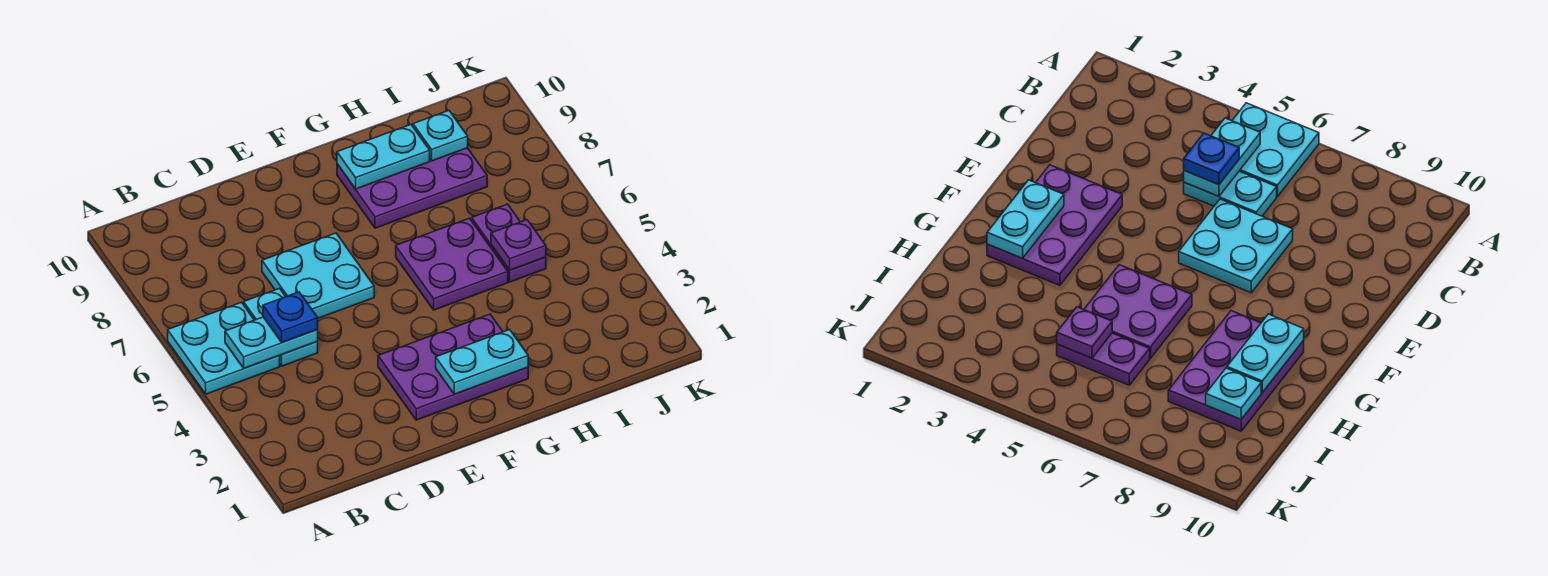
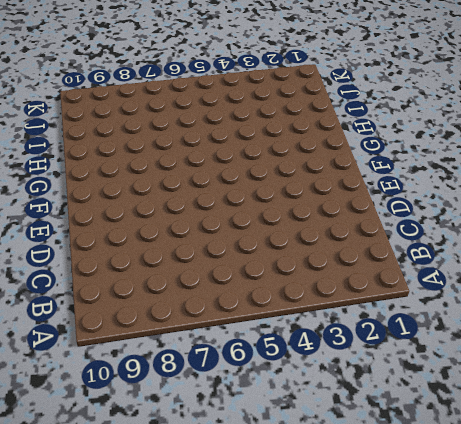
none -> cyan plate A5:B6 level 1
none -> cyan plate C5:C6 level 1
none -> cyan plate D6:E7 level 1

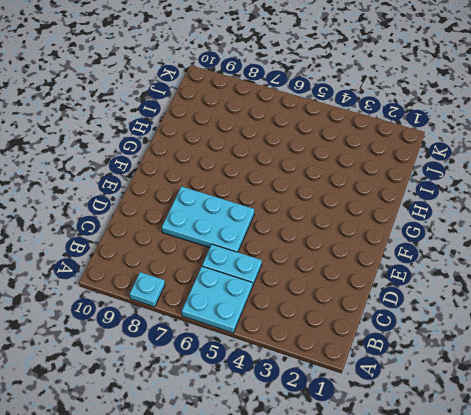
cyan plate A8 level 1 -> cyan plate I9 level 2
cyan plate D6:E8 level 1 -> cyan plate D6:E7 level 1
none -> purple plate E2:G3 level 1
none -> purple plate G5:H6 level 1
none -> purple plate G8:I9 level 1

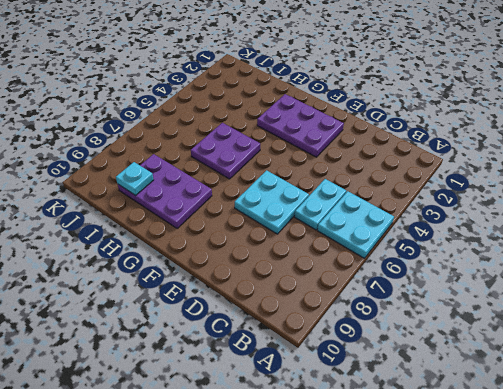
none -> purple plate I5:I6 level 1
none -> cyan plate B5:C5 level 2
none -> cyan plate F2:G2 level 2

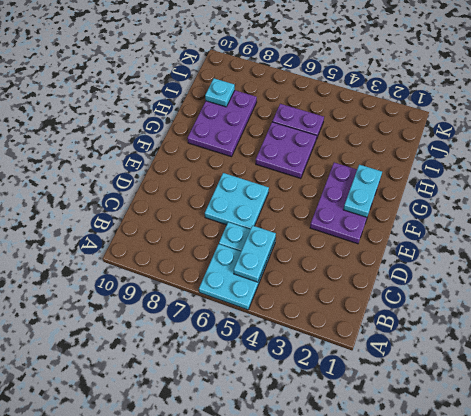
none -> cyan plate G9:H9 level 2
none -> purple plate I5 level 2
none -> blue plate C5 level 3

